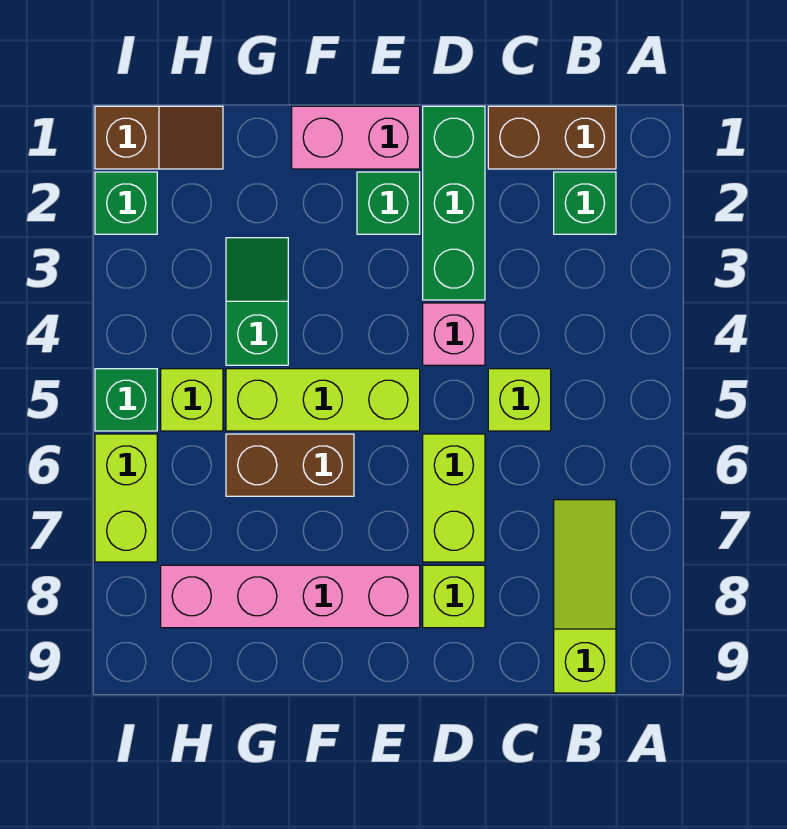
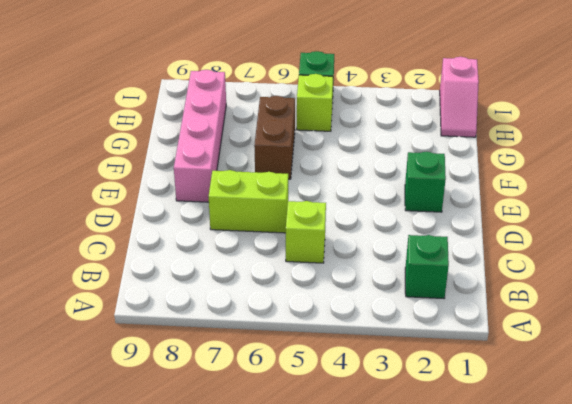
pink slope H1:I1 level 1 top I -> brown slope H1:I1 level 1 top I
none -> brown brick B1:C1 level 1
none -> lime slope B7:B9 level 1 top 9
none -> green brick D1:D3 level 1

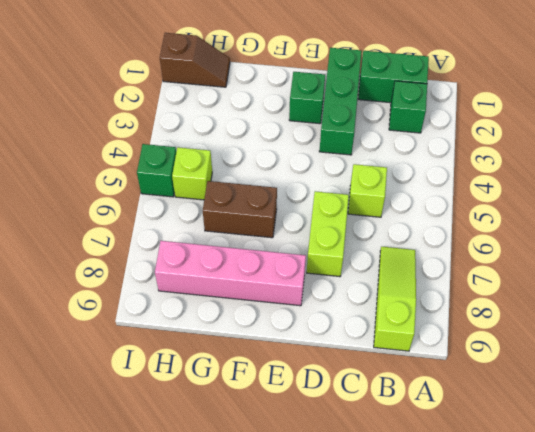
green brick B1:C1 level 1 -> brown brick B1:C1 level 1
none -> pink brick D4 level 1
none -> lime brick D8 level 1
none -> pink brick E1:F1 level 1

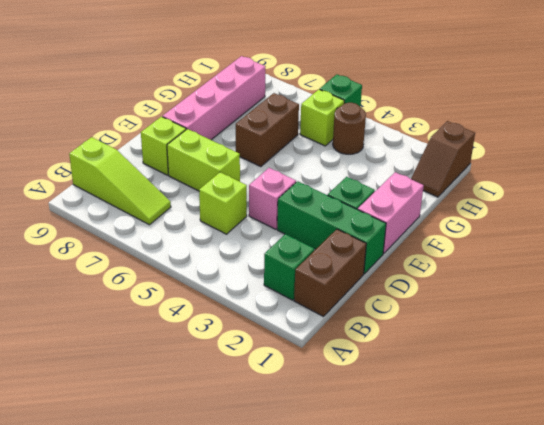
brown round brick H4 level 1 -> none
none -> lime brick E5:G5 level 1
none -> green slope G3:G4 level 1 top 4
none -> green brick I2 level 1

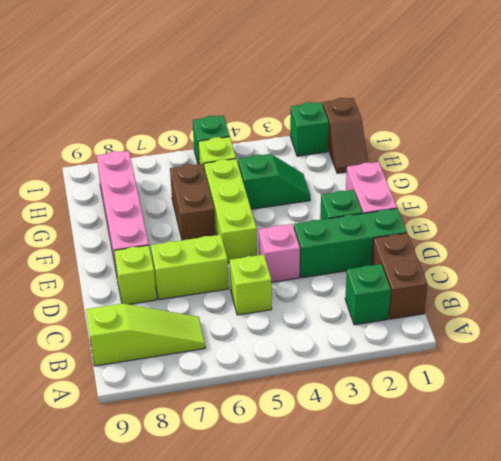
none -> lime brick I6:I7 level 1

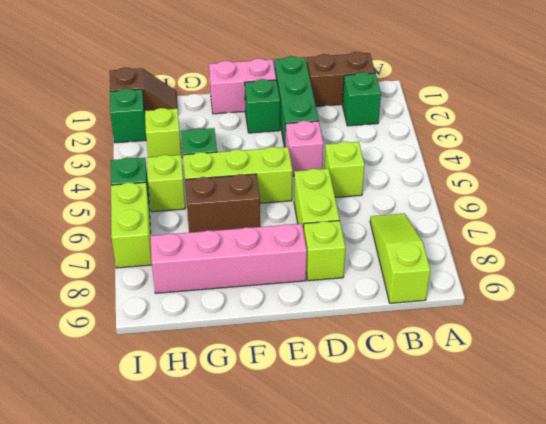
lime brick H3 level 1 -> none

